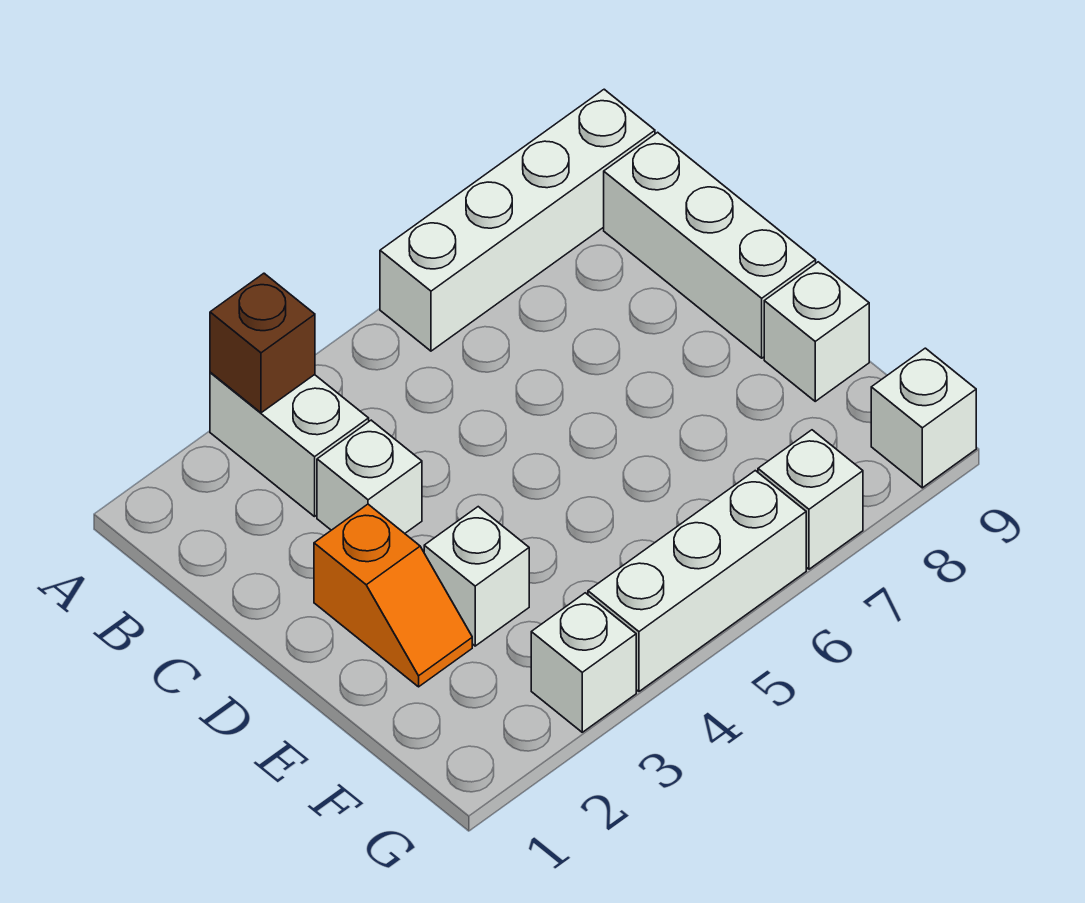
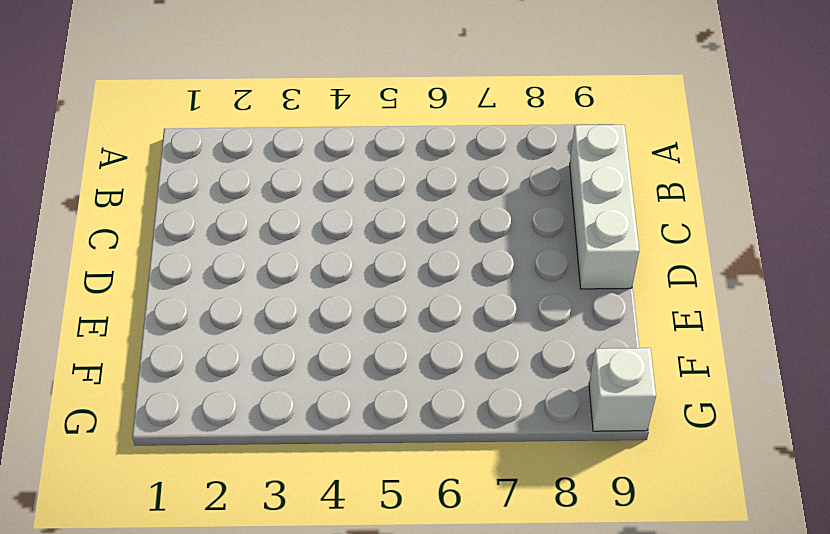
none -> white brick A3:B3 level 1
none -> white brick A6:A9 level 1
none -> white brick C3 level 1

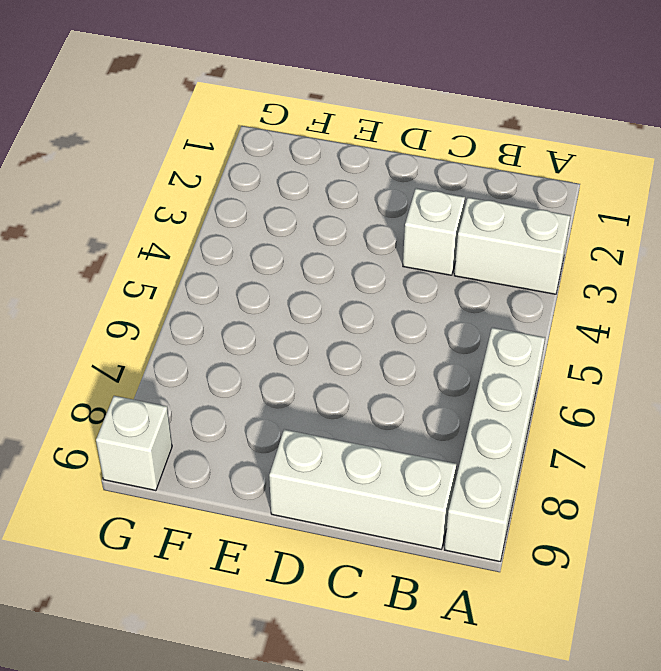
none -> orange slope D2:E2 level 1 top D
none -> white brick E3 level 1
none -> white brick E9 level 1

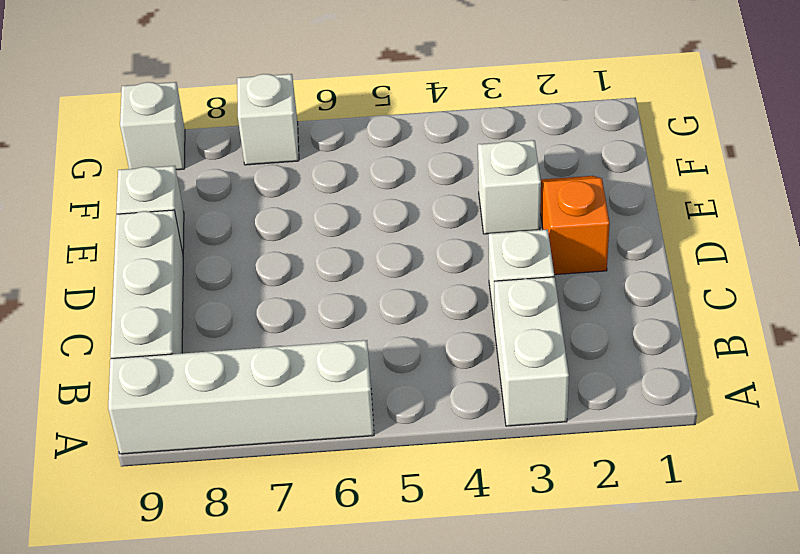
none -> white brick G3 level 1
none -> white brick G4:G6 level 1
none -> brown brick A3 level 2

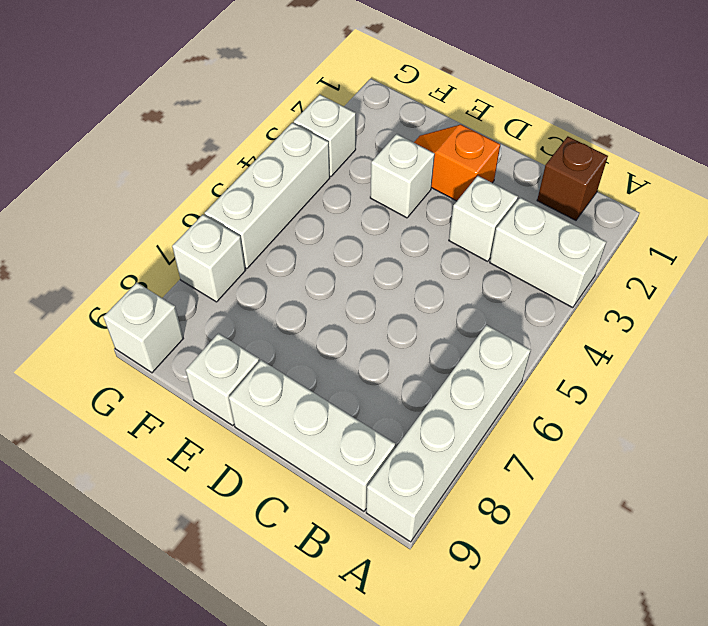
brown brick B1 level 1 -> brown brick A3 level 2

